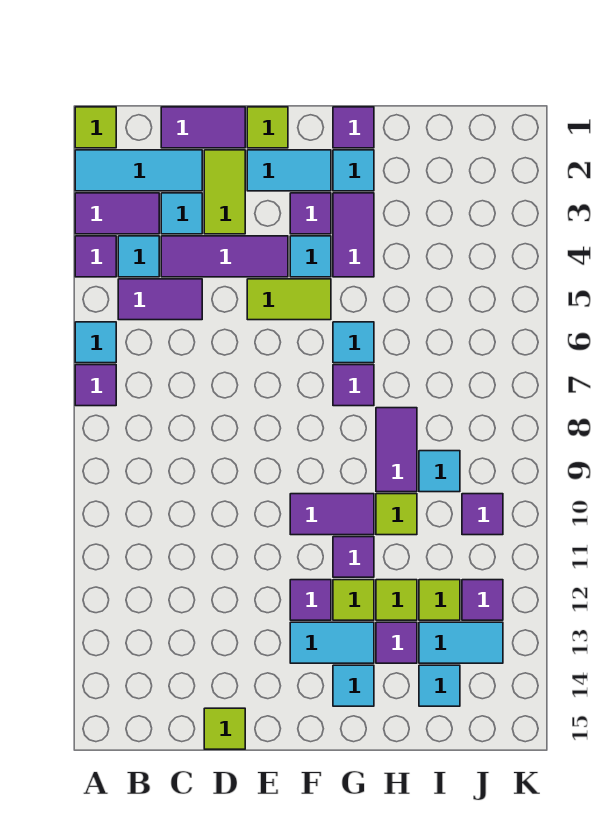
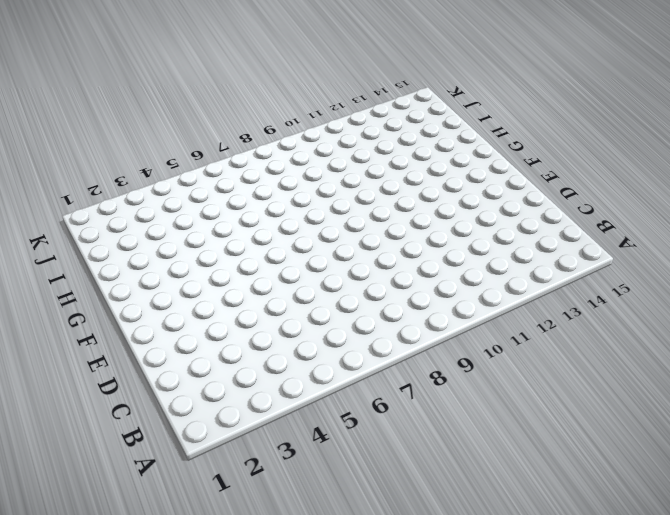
none -> lime tile A1 level 1
none -> cyan tile A2:C2 level 1
none -> purple tile A3:B3 level 1
none -> purple tile A4 level 1

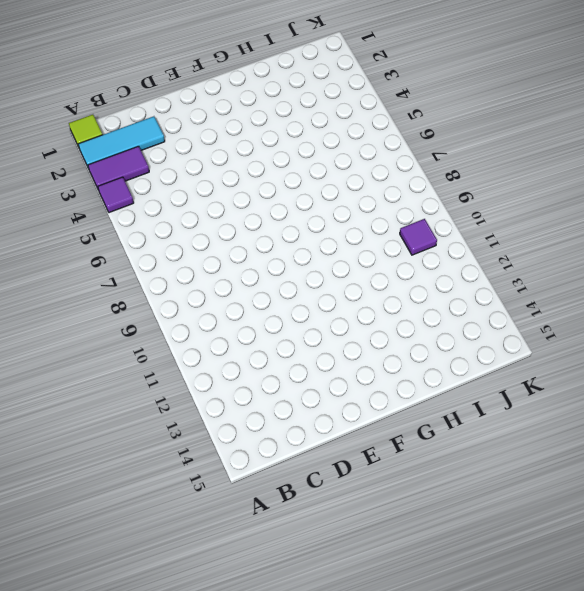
none -> cyan tile A6 level 1
none -> purple tile A7 level 1
none -> cyan tile B4 level 1
none -> purple tile B5:C5 level 1

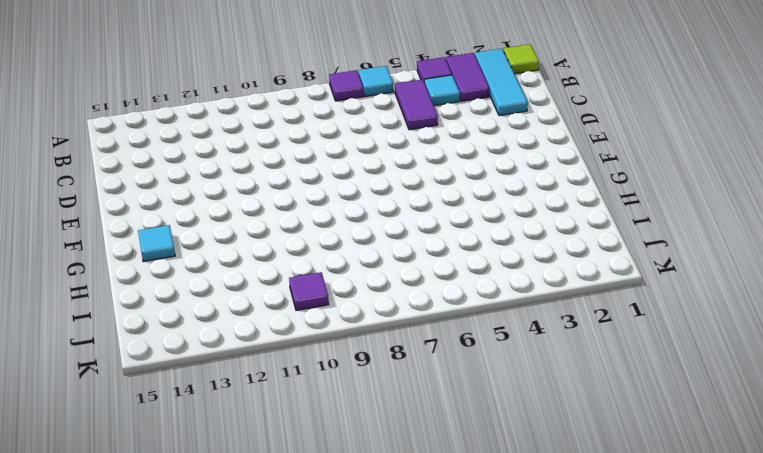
none -> purple tile C1:D1 level 1
none -> cyan tile C3 level 1
none -> purple tile C4:E4 level 1
none -> lime tile D2:D3 level 1

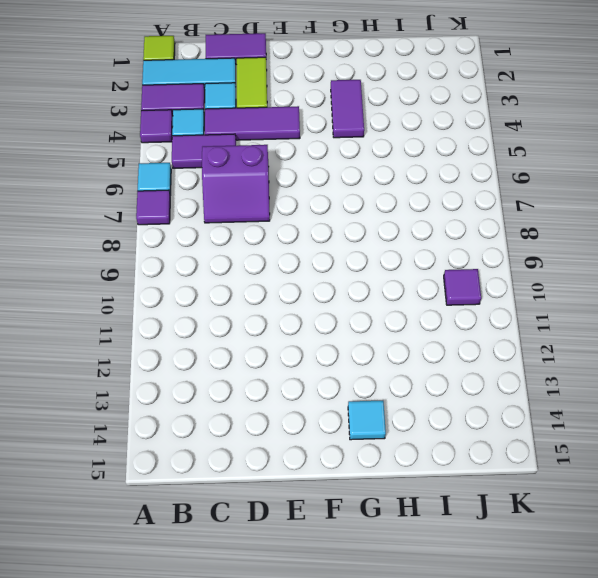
purple slope C6:D7 level 1 top 6 -> none
none -> lime tile D15 level 1
none -> lime tile E1 level 1
none -> cyan tile E2:F2 level 1
none -> lime tile E5:F5 level 1

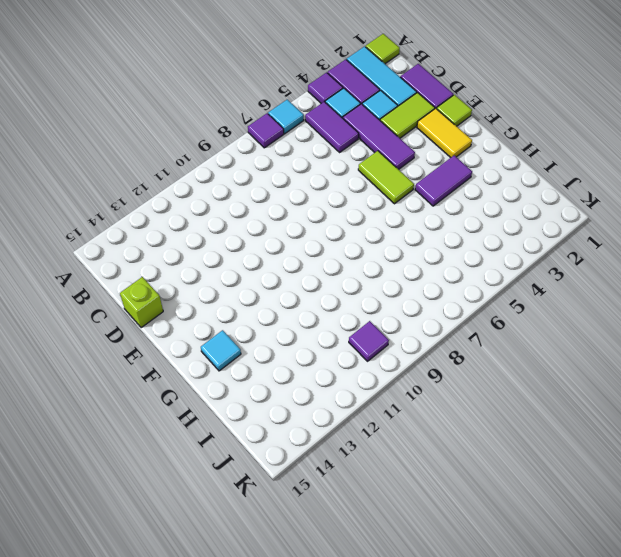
lime brick D15 level 1 -> lime tile D15 level 1
yellow tile E2:F2 level 1 -> cyan tile E2:F2 level 1
none -> purple tile F3 level 1
none -> cyan tile F4 level 1
none -> purple tile F10:G10 level 1
none -> purple tile F12 level 1

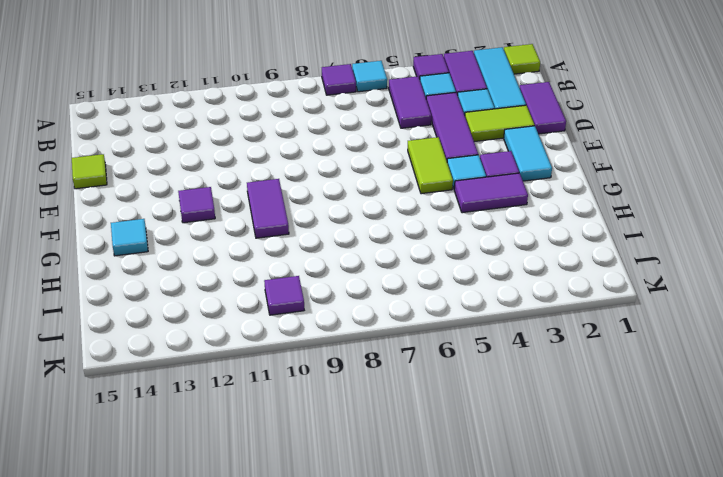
none -> lime tile E1 level 1
none -> cyan tile F13:G13 level 1
none -> purple tile G1 level 1
none -> cyan tile G2 level 1

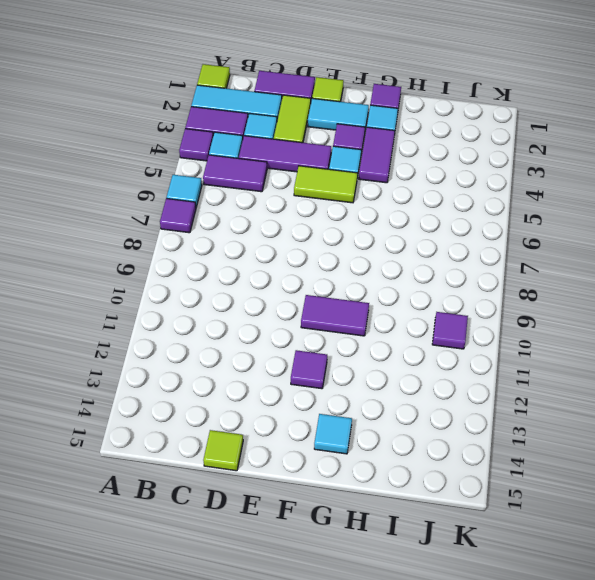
none -> cyan tile F13:G13 level 1
none -> cyan tile G6 level 1
none -> purple tile G7 level 1
none -> purple tile G11 level 1

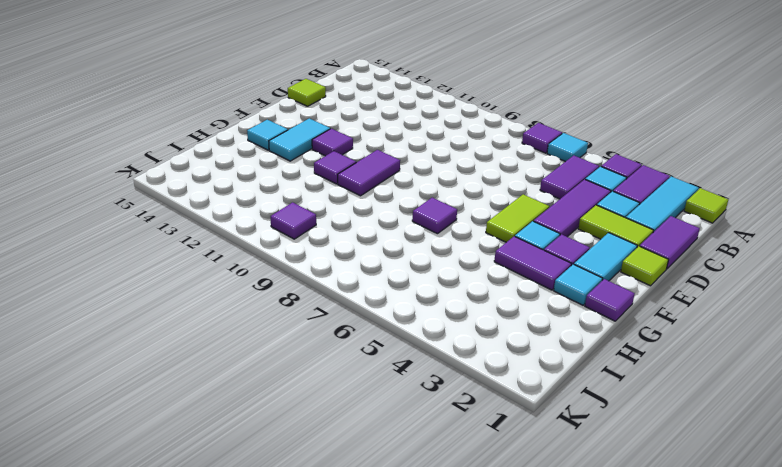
none -> cyan tile G6 level 1
none -> lime tile G12 level 1
none -> purple tile H8:H9 level 1
none -> lime tile H10 level 1

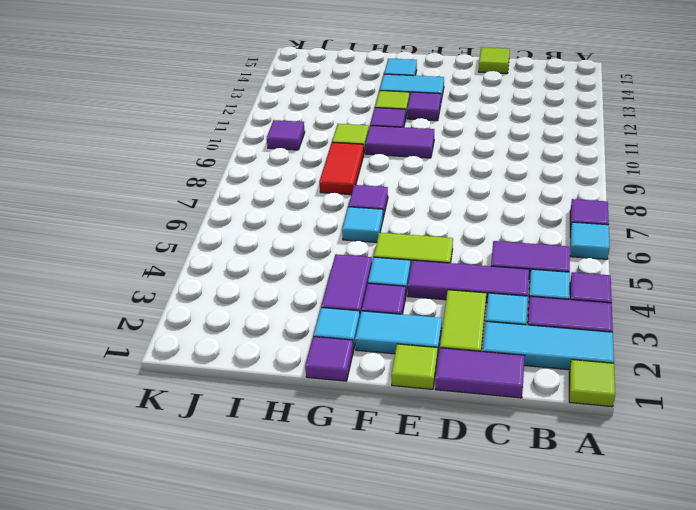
red tile H8:H9 level 1 -> purple tile H8:H9 level 1
none -> lime tile H12 level 1
none -> purple tile H13 level 1
none -> cyan tile I9 level 1
none -> lime tile I12 level 1

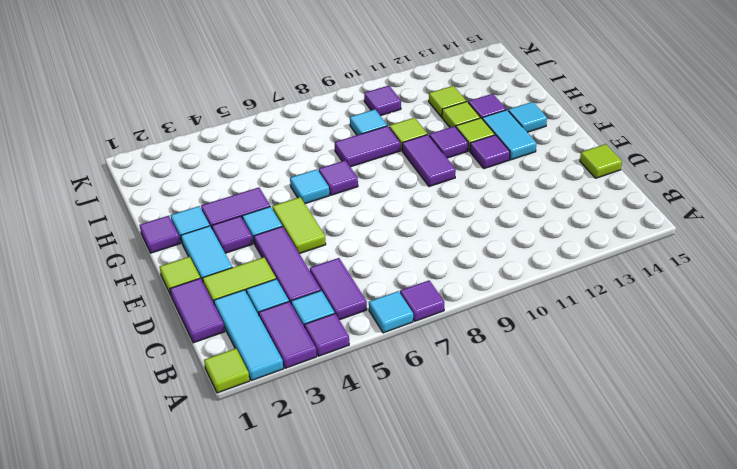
none -> cyan tile I13:J13 level 1
none -> cyan tile I14 level 1
none -> purple tile J12 level 1

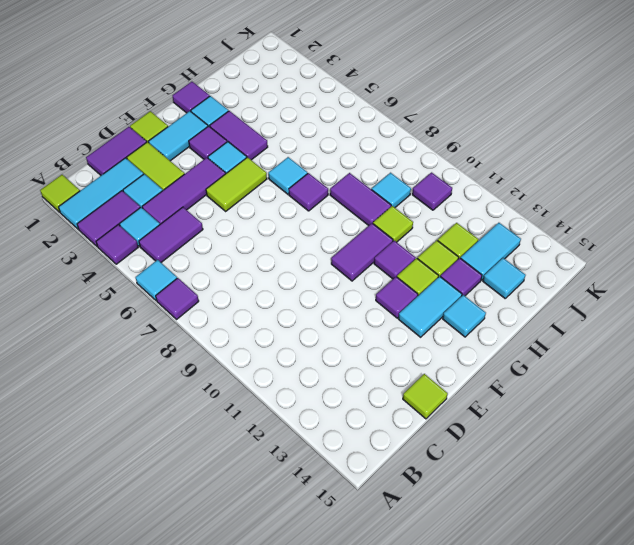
none -> purple tile J12 level 1

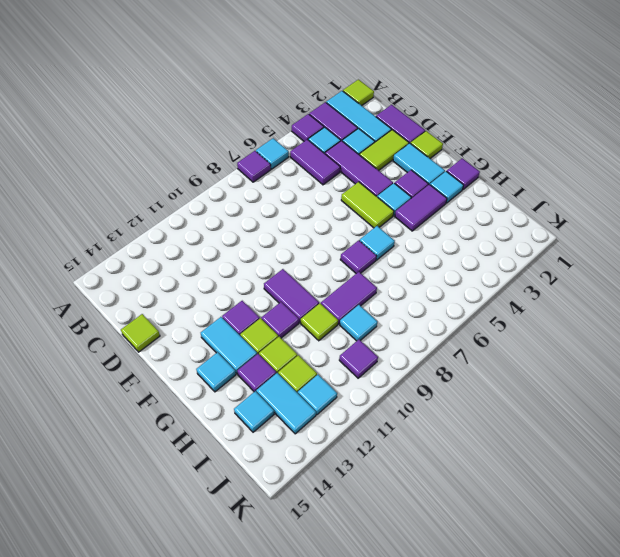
cyan tile J12 level 1 -> purple tile J12 level 1

